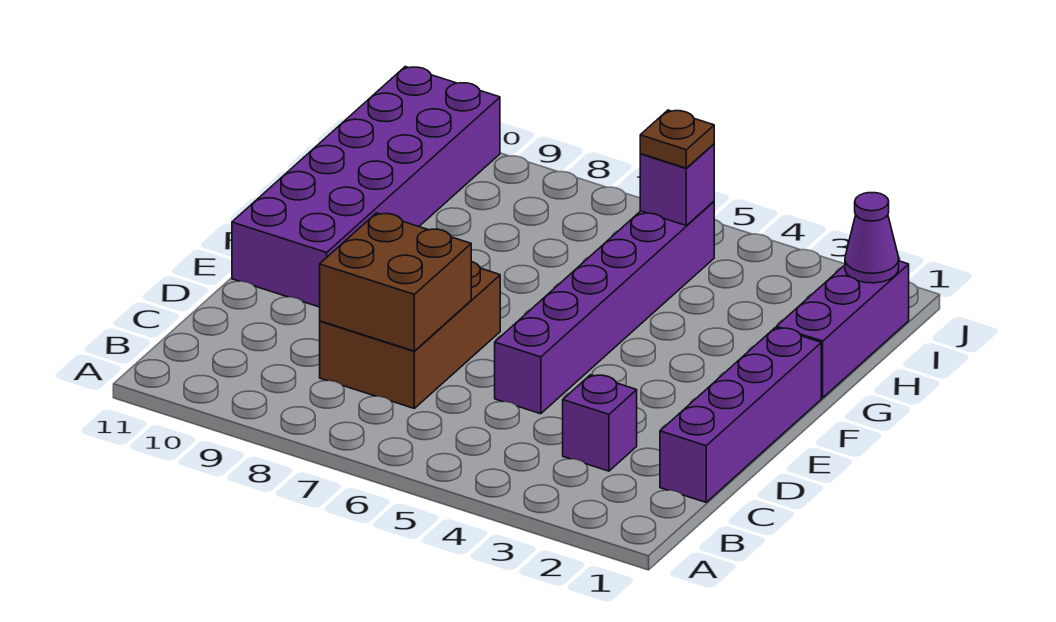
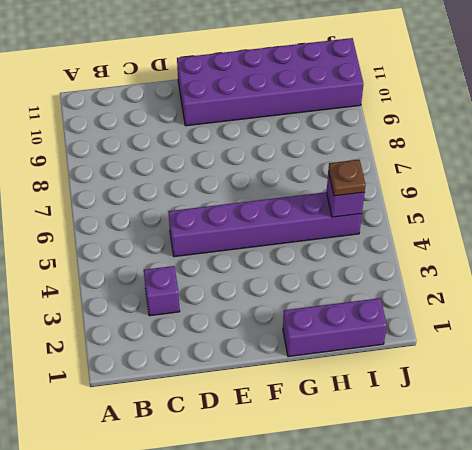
none -> purple brick C1:F1 level 1
none -> brown brick C7:E8 level 1

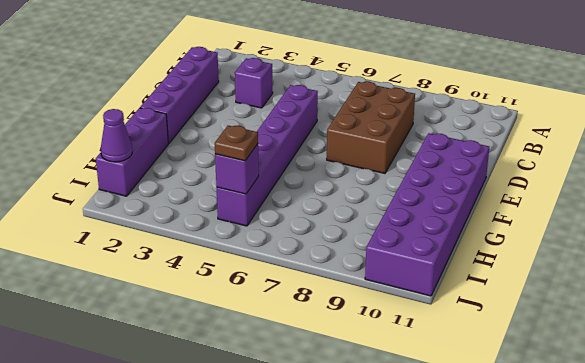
none -> brown brick C7:D8 level 2

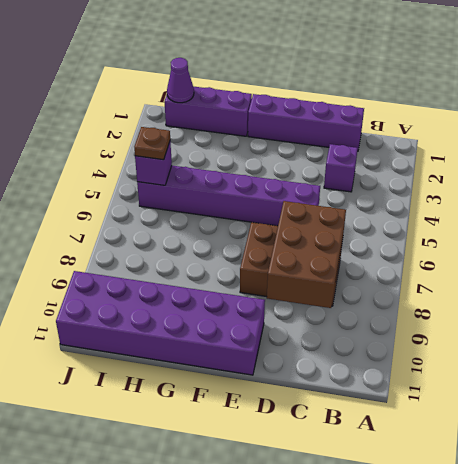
brown brick C7:D9 level 2 -> brown brick C7:D8 level 2

